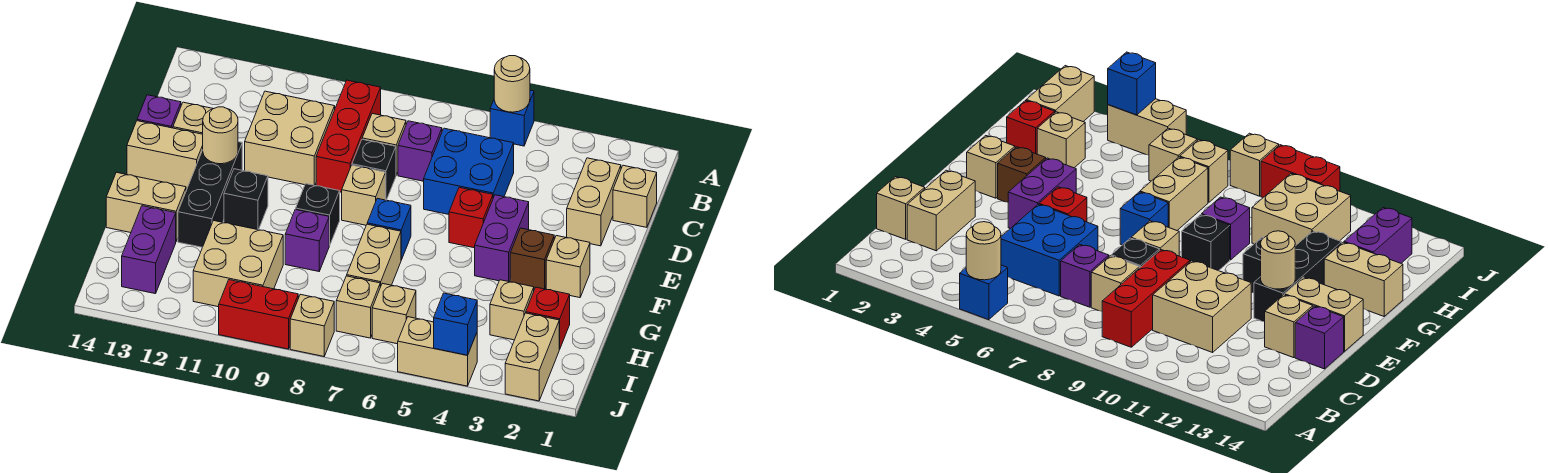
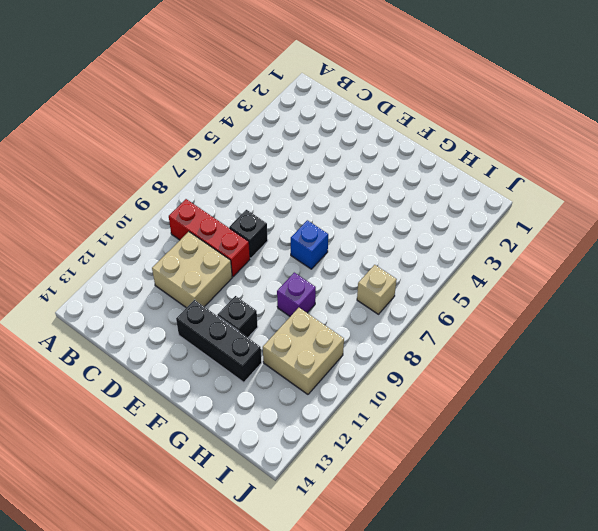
none -> blue brick A5 level 1
none -> tan brick C1 level 1
none -> tan brick C2:D2 level 1
none -> blue brick C5:D6 level 1

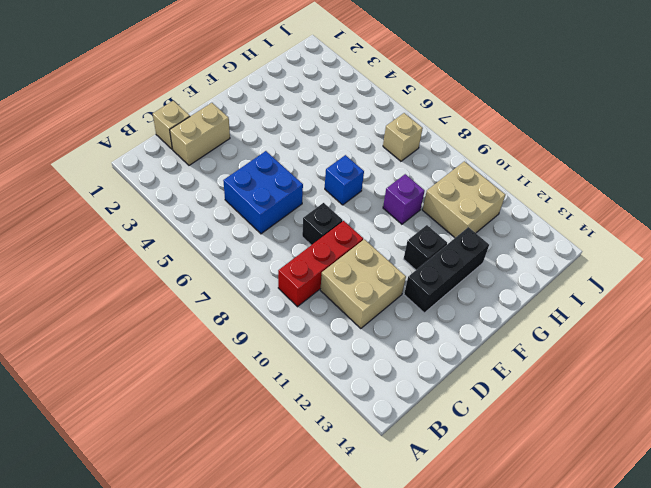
none -> blue brick A5 level 1
none -> purple brick C7 level 1
none -> tan brick C8 level 1
none -> tan brick D13 level 1

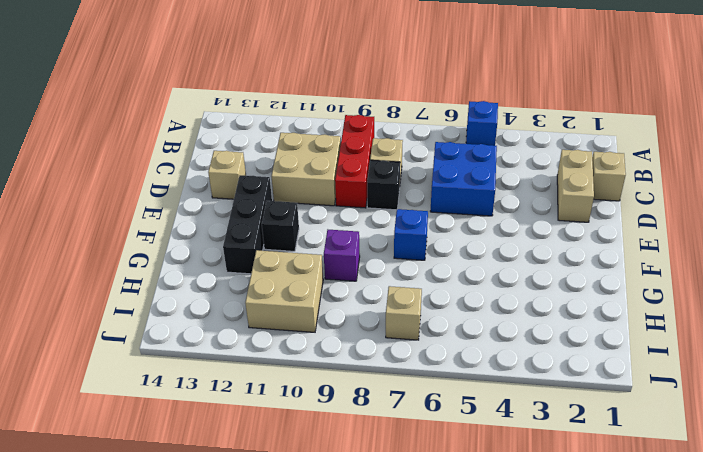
none -> purple brick C7 level 1
none -> purple brick D14 level 1
none -> purple brick E4:F4 level 1
none -> red brick E5 level 1

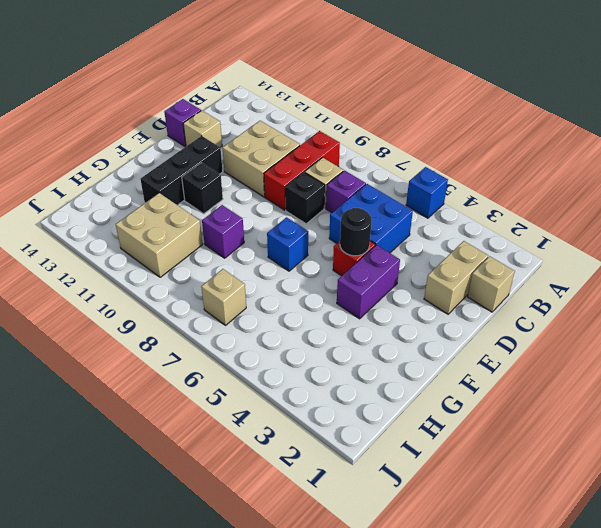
black round brick E5 level 2 -> none
none -> tan brick E8 level 1
none -> tan brick E13:E14 level 1
none -> tan brick F2 level 1
none -> brown brick F3 level 1

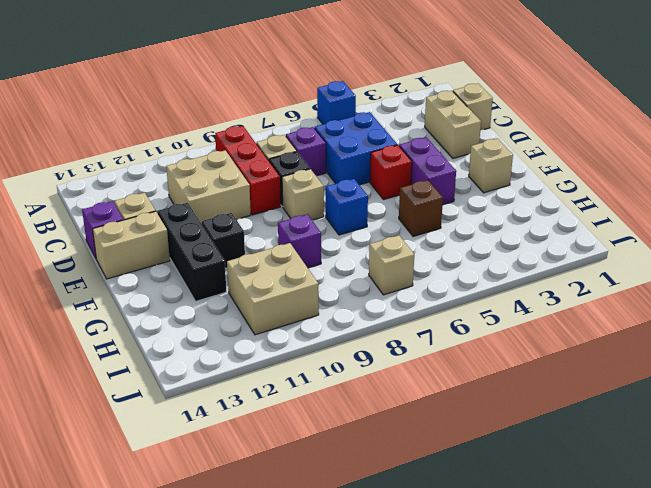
brown brick G5 level 1 -> brown brick F3 level 1
none -> black brick F9 level 1
none -> tan brick G7:H7 level 1
none -> tan brick G13:G14 level 1
none -> red brick H2 level 1

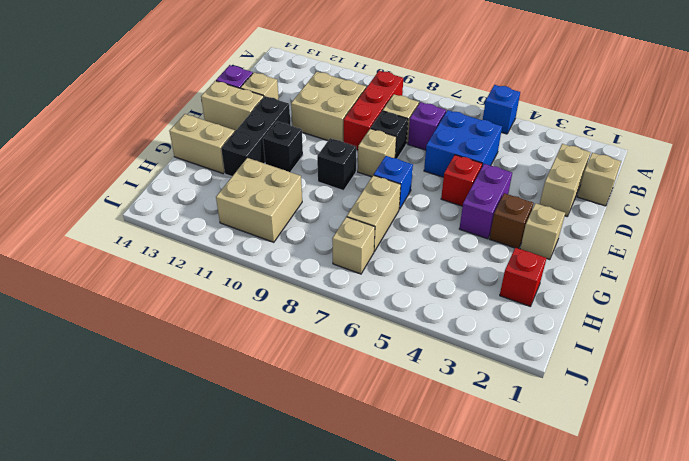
none -> purple brick G9 level 1
none -> tan brick H3 level 1
none -> purple brick H13:I13 level 1
none -> tan brick I2:J2 level 1

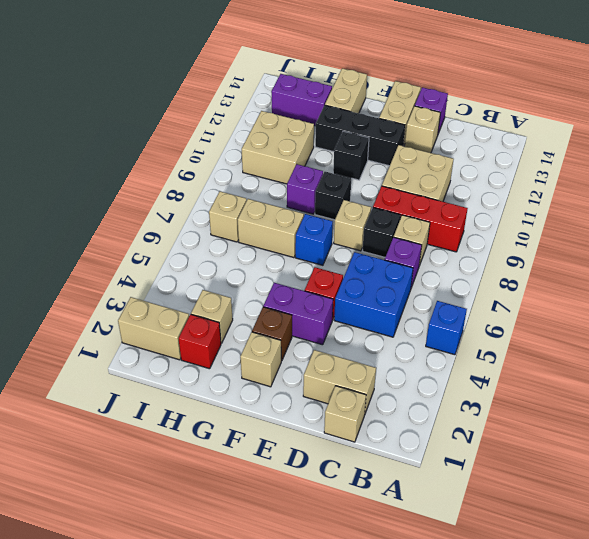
none -> tan brick I6 level 1
none -> tan brick J4:J5 level 1
none -> tan brick J8 level 1
none -> red brick J9:J10 level 1

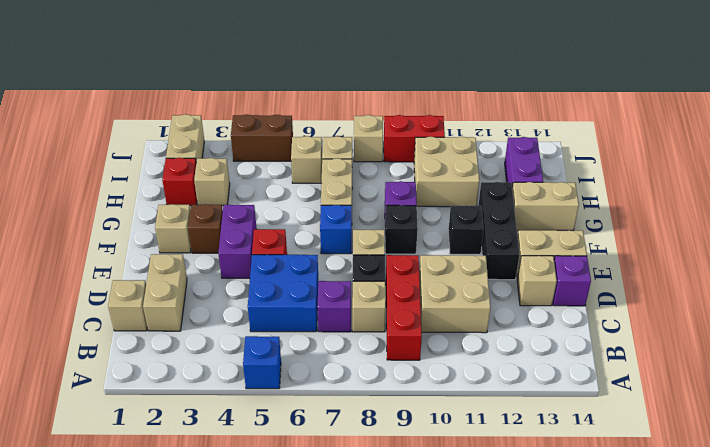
brown brick J4:J5 level 1 -> tan brick J4:J5 level 1
none -> tan round brick A5 level 2
none -> tan round brick E12 level 2
none -> blue brick J4 level 2

